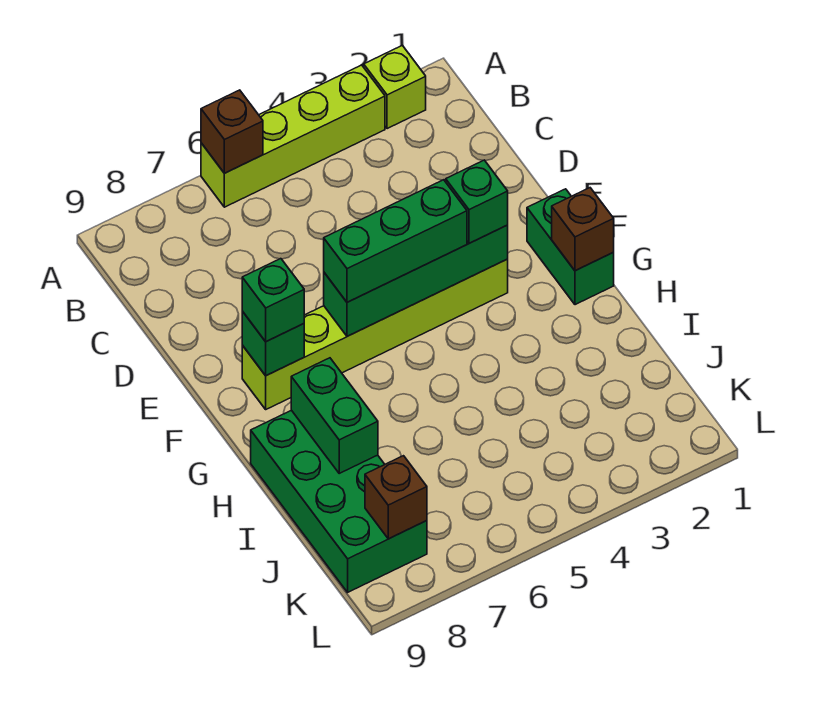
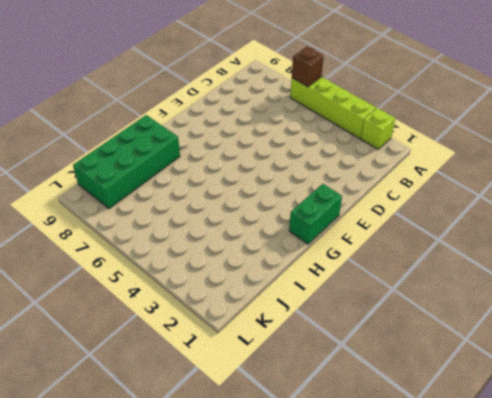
none -> lime brick F3:F8 level 1
none -> green brick F3:F6 level 2
none -> green brick F8 level 2

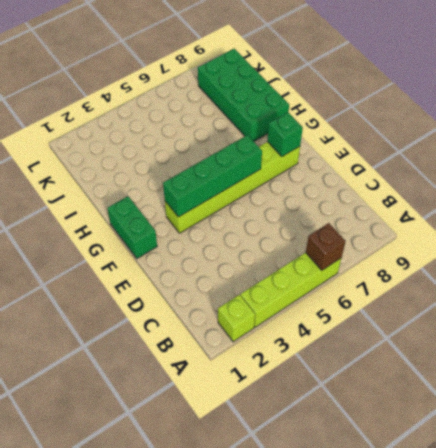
none -> brown brick G1 level 2
none -> green brick H8:I8 level 2
none -> brown brick K8 level 2

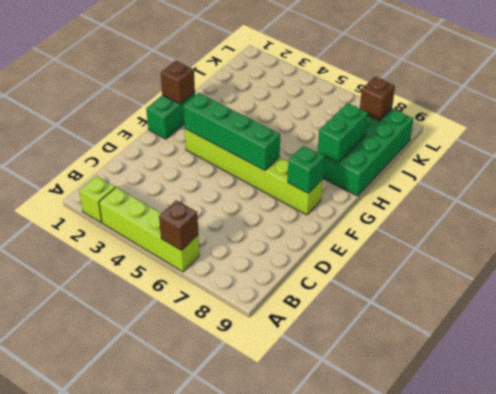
none -> green brick F3 level 3
none -> green brick F4:F6 level 3
none -> green brick F8 level 3

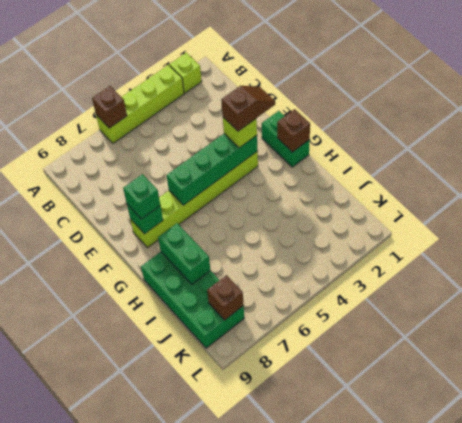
brown slope F2:F3 level 4 top 3 -> none
lime brick F3 level 3 -> green brick F3 level 3
none -> green brick F4:F6 level 3

